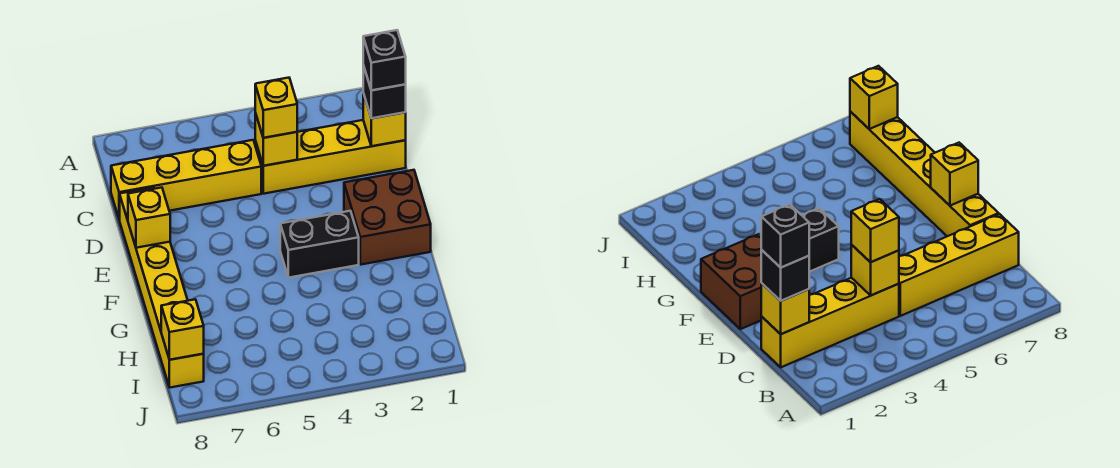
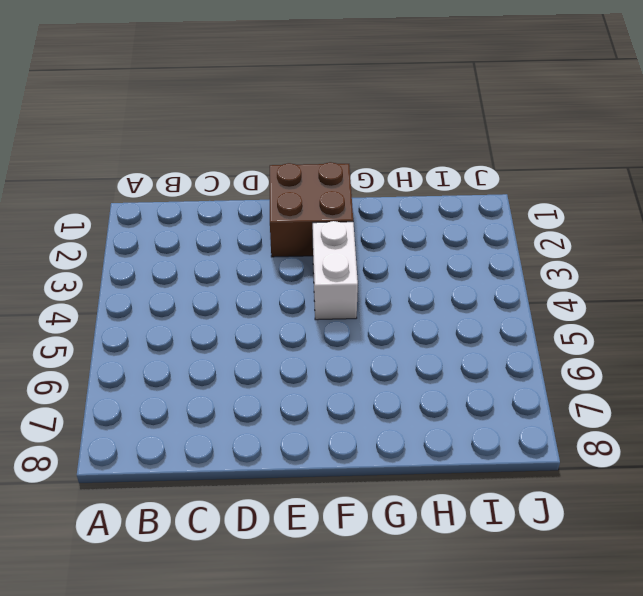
white brick F3:F4 level 1 -> black brick F3:F4 level 1
none -> yellow brick C1:C4 level 1
none -> yellow brick C5:C8 level 1
none -> yellow brick D8:I8 level 1

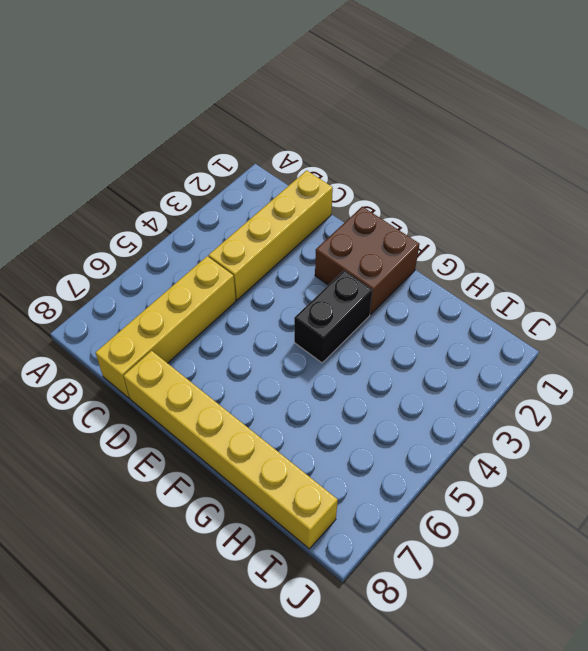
none -> yellow brick C1 level 2
none -> yellow brick C4 level 2
none -> yellow brick E8 level 2

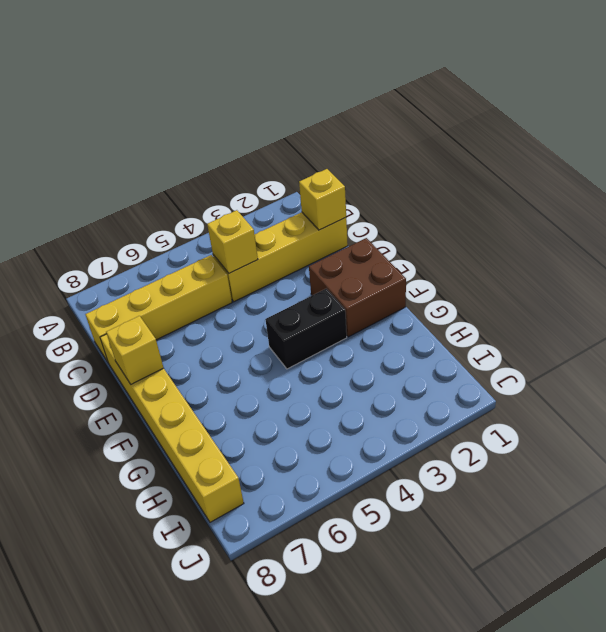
none -> yellow brick I8 level 2
none -> black brick C1 level 3
none -> yellow brick C4 level 3

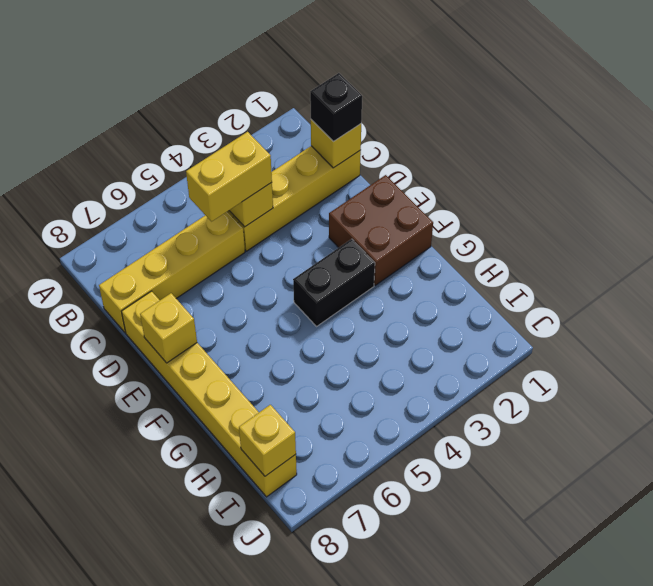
yellow brick C4:C5 level 3 -> yellow brick C4 level 3
none -> black brick C1 level 4

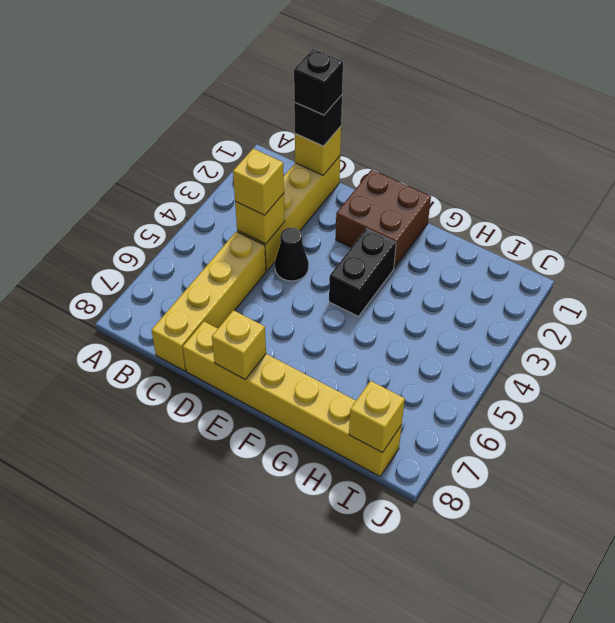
black cone D4 level 1 -> none

